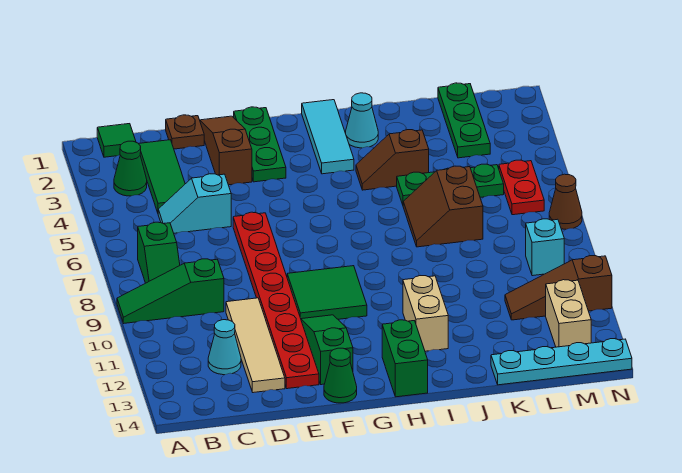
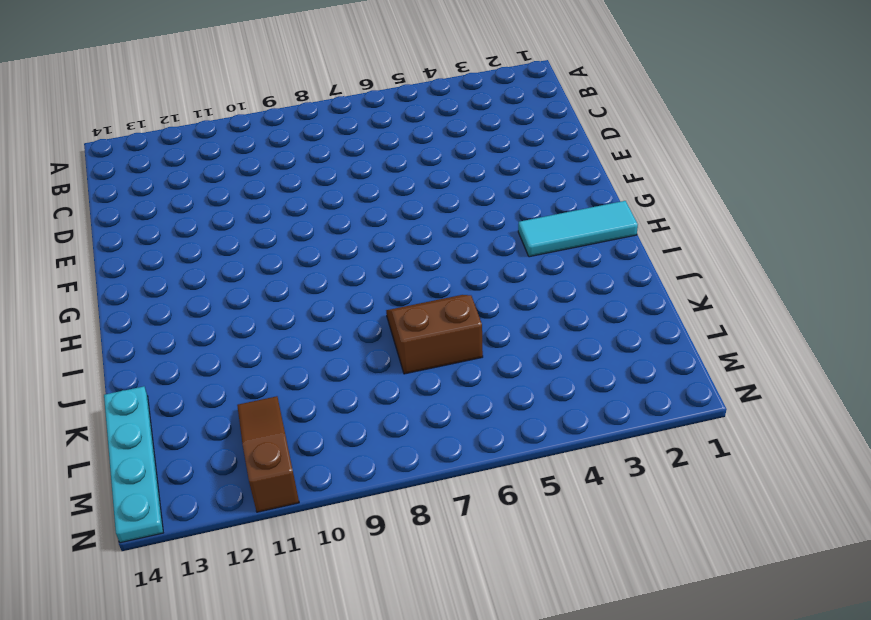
none -> green slope A9:C9 level 1 top C
none -> green tile B1 level 1
none -> green cone B3 level 1

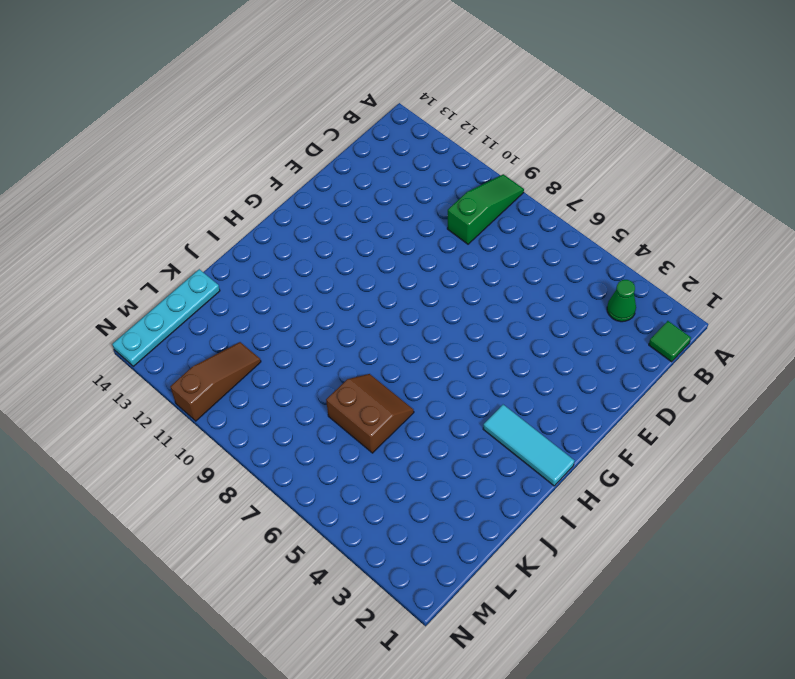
none -> green slope B7:B8 level 1 top 7
none -> green tile C2:C4 level 1
none -> cyan slope C5:D5 level 1 top D

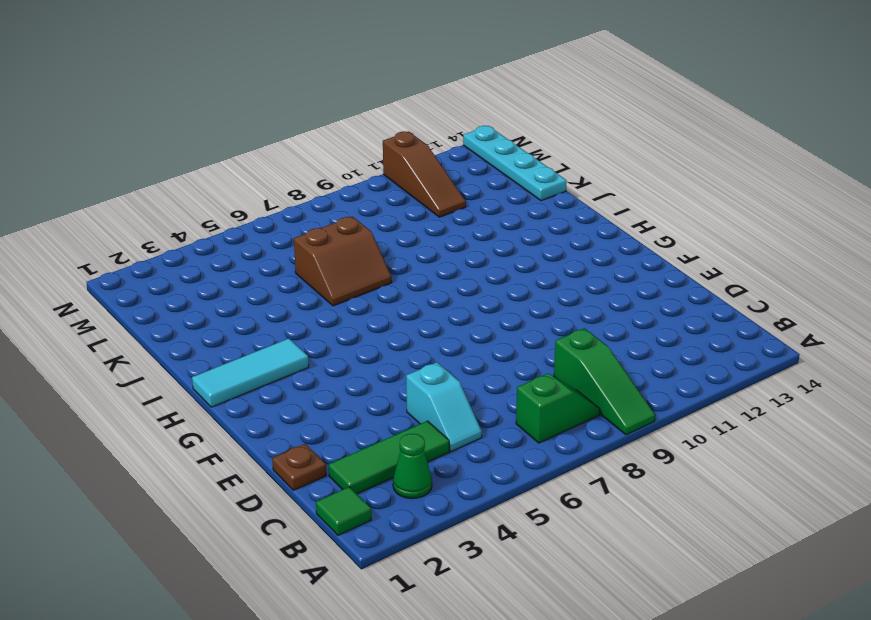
none -> cyan cone C12 level 1
none -> tan tile D10:D13 level 1
none -> brown slope E1:E3 level 1 top 3

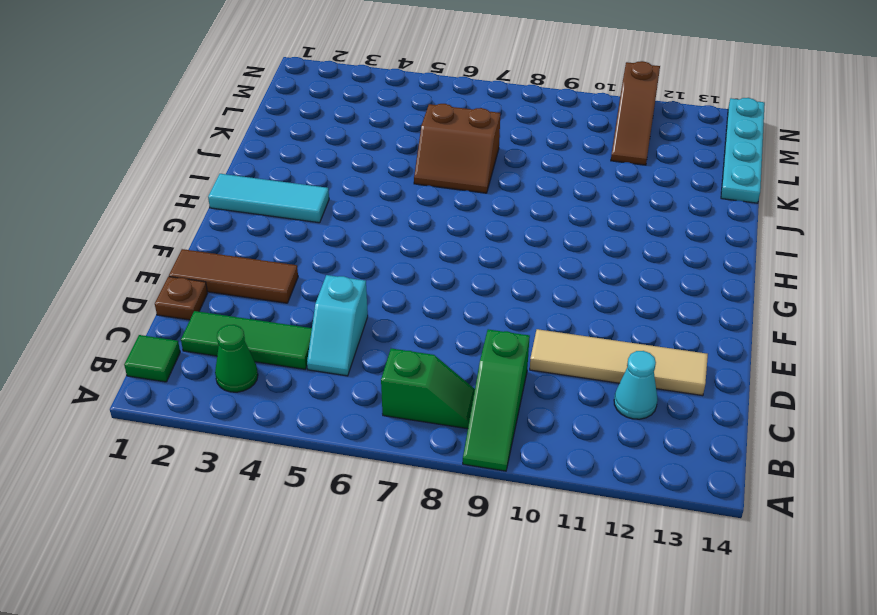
brown tile E1:E3 level 1 -> brown slope E1:E3 level 1 top 3
none -> red plate E6:E13 level 1
none -> green plate F1:F3 level 1
none -> green tile F9:G10 level 1

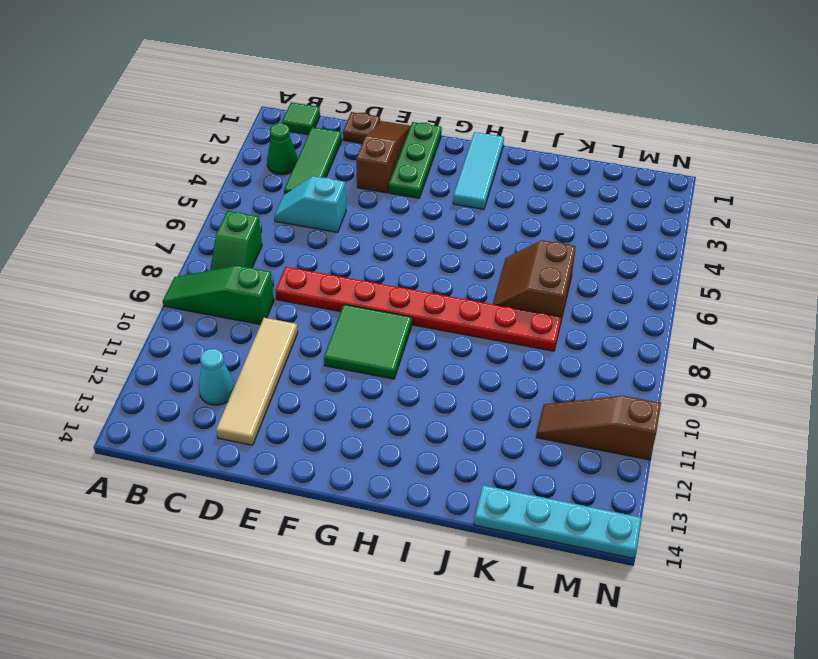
red plate D8:K8 level 1 -> red plate E6:E13 level 1
none -> green slope F11:F13 level 1 top 13
none -> green cone F14 level 1
none -> green brick H13:H14 level 1

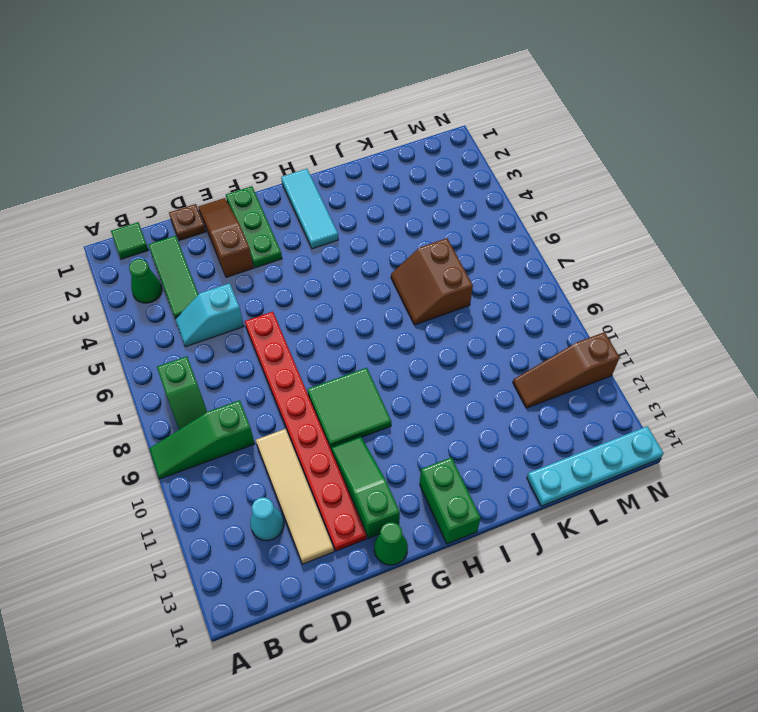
none -> cyan cone I2 level 1
none -> brown slope I4:J4 level 1 top J
none -> tan brick I11:I12 level 1

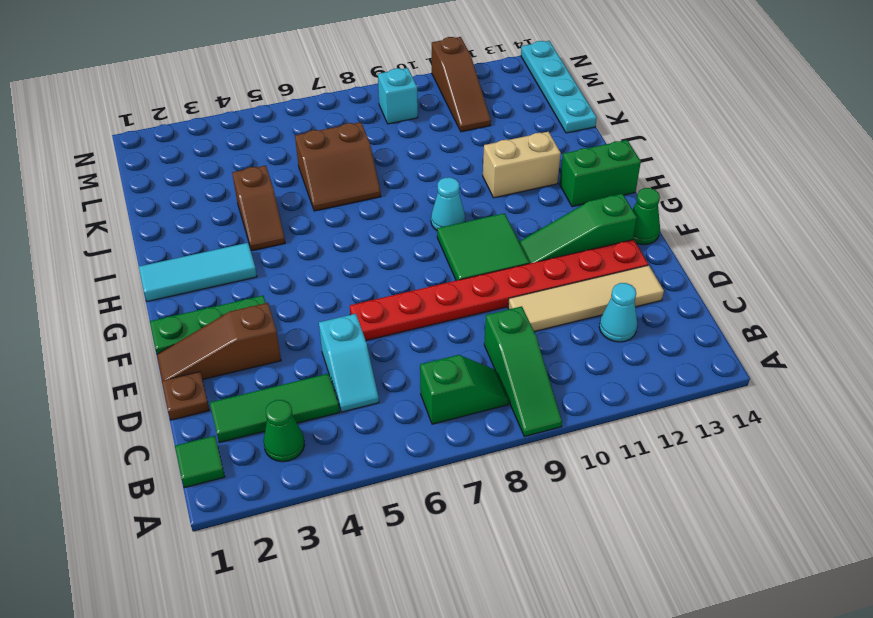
cyan cone H9 level 1 -> cyan cone I2 level 1
none -> green plate J5:L5 level 1
none -> green plate L1:L3 level 1
none -> red plate M5:M6 level 1

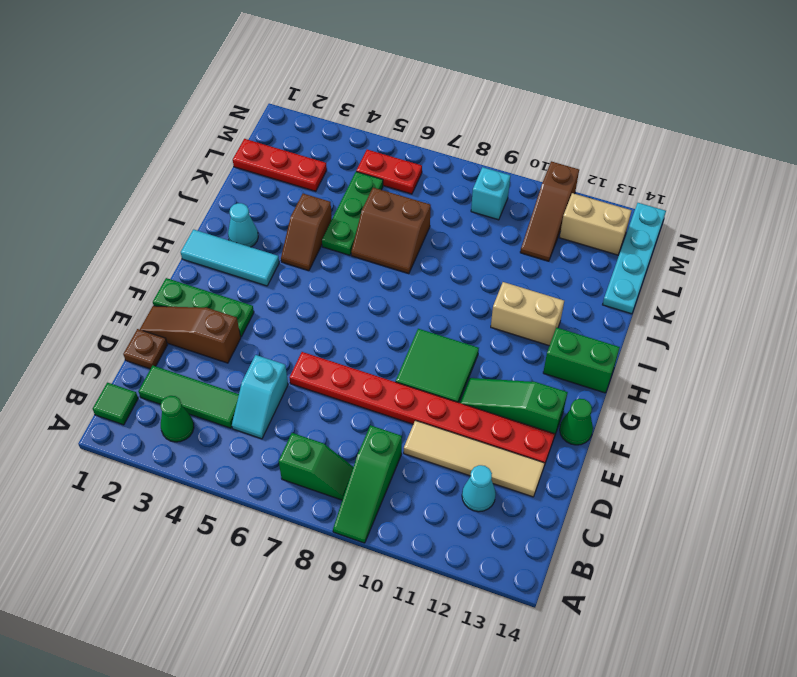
red plate L1:L3 level 1 -> green plate L1:L3 level 1
none -> brown cone N7 level 1

